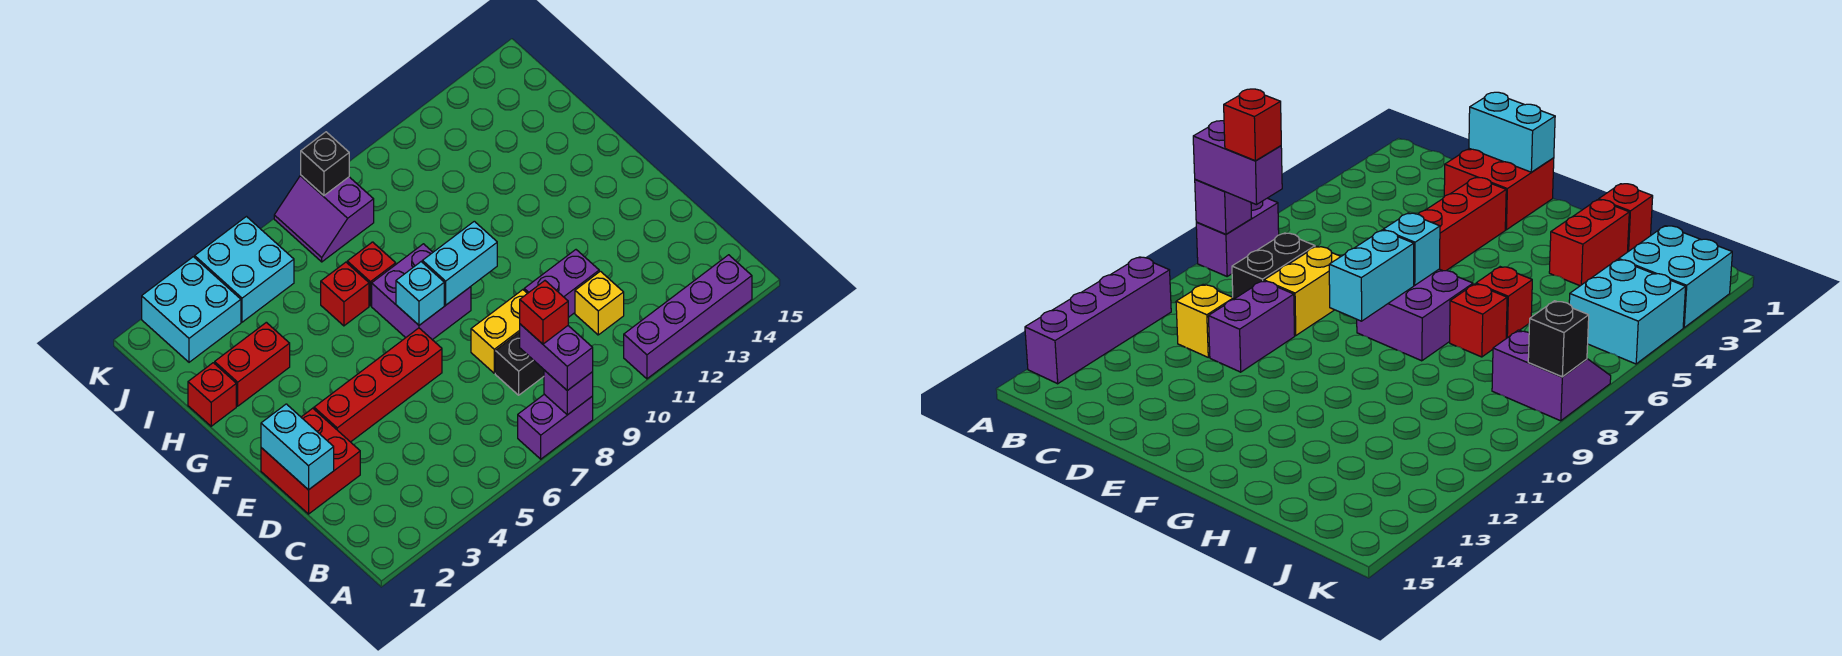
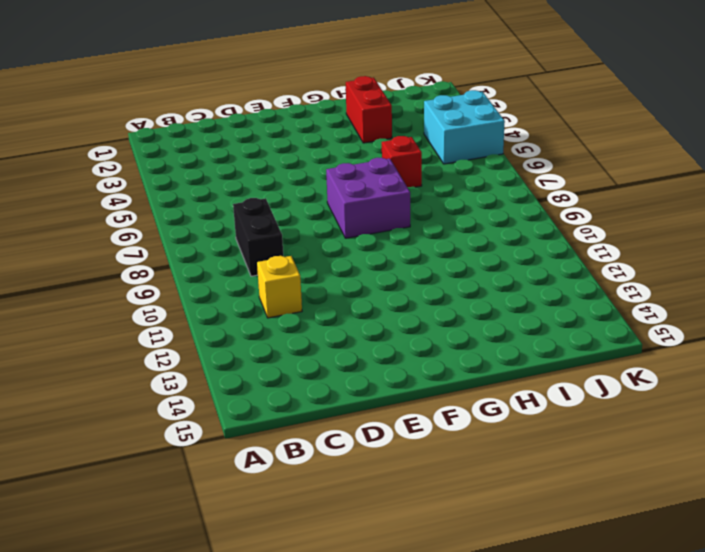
none -> purple brick A7:A8 level 1
none -> purple brick A11:A14 level 1
none -> red brick D1:E2 level 1

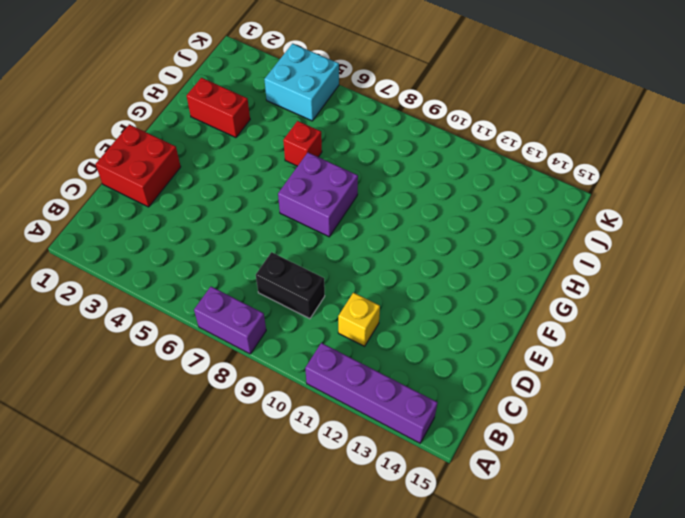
none -> yellow brick D8:D9 level 1
none -> purple brick D10:D11 level 1
none -> red brick E3:E6 level 1

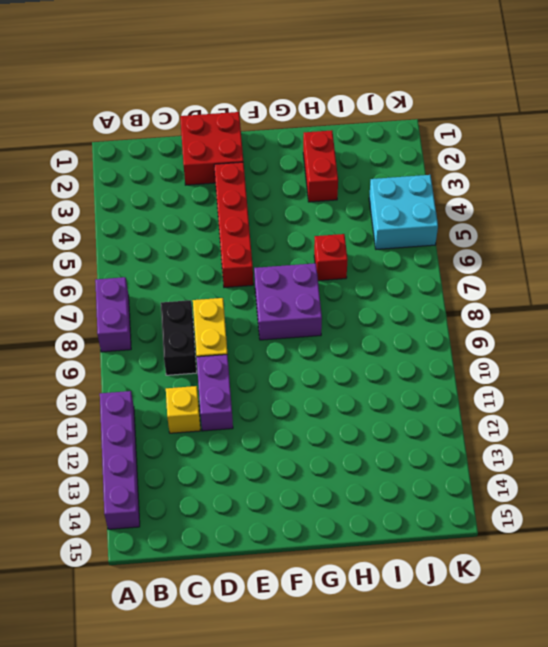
none -> red brick H1 level 1
none -> red brick H7 level 1
none -> cyan brick J2:K3 level 1

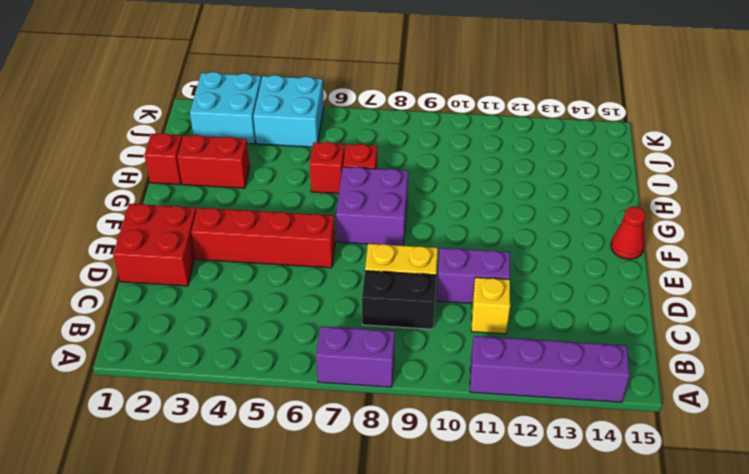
red cone F15 level 1 -> none
none -> purple slope J7:K8 level 1 top 8
none -> purple brick A8 level 2
none -> cyan brick D1:E1 level 2

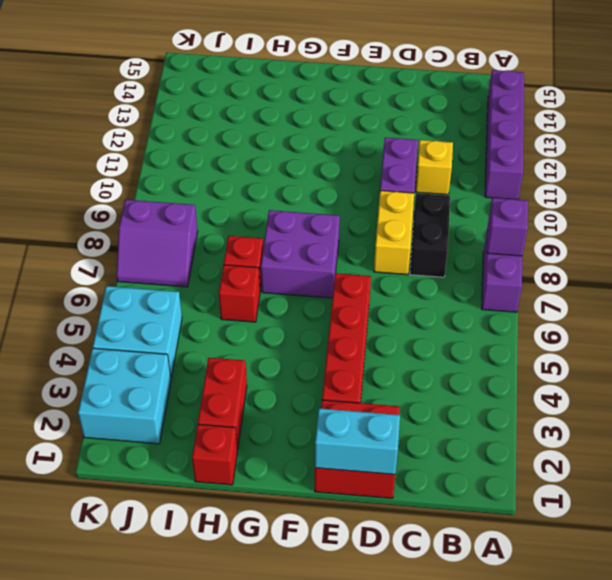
none -> cyan brick F7 level 2
none -> cyan brick F8:F9 level 2
none -> black brick K8 level 2

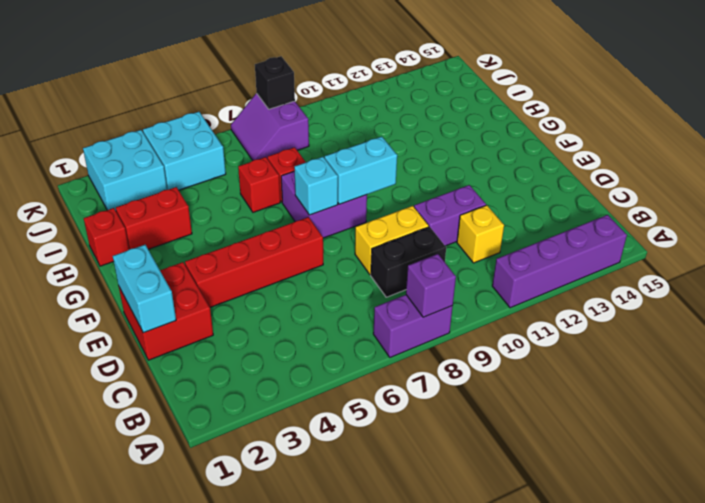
none -> purple brick A8:B8 level 3
none -> red brick B8 level 4

